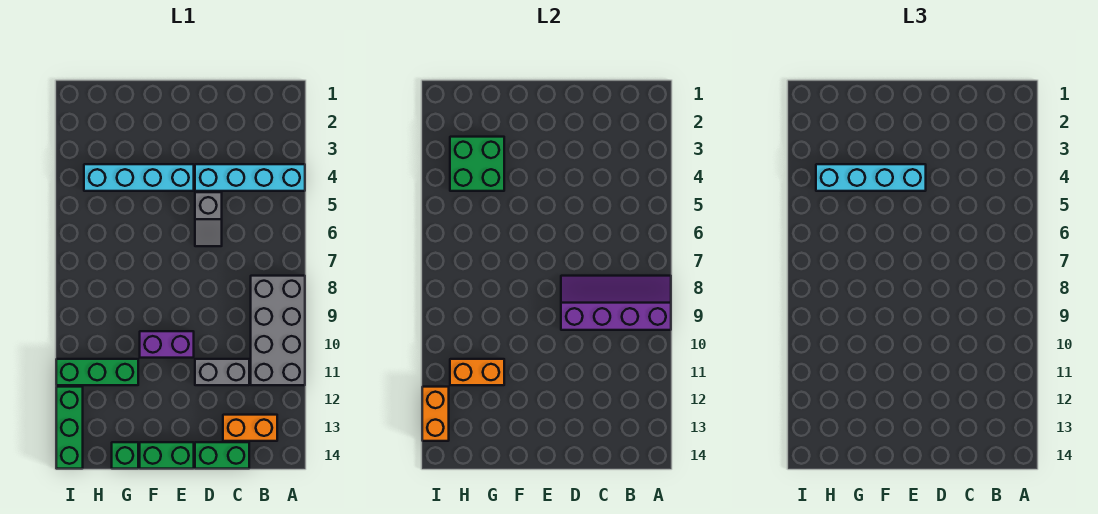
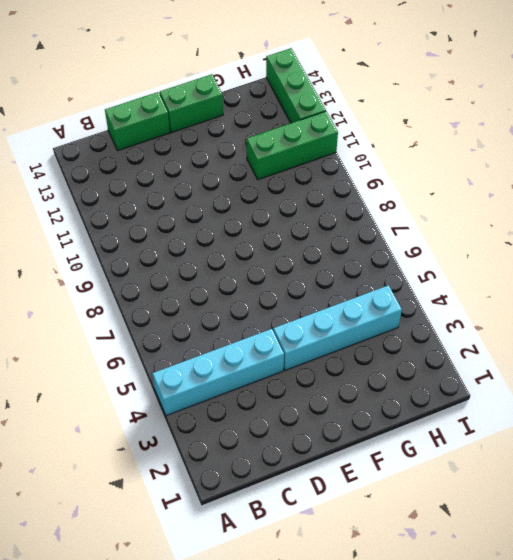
none -> grey brick A8:B11 level 1
none -> orange brick B13:C13 level 1
none -> grey brick C11:D11 level 1

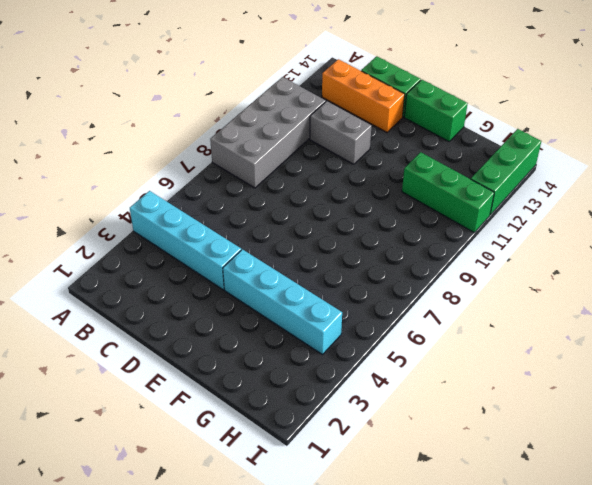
orange brick B13:D13 level 1 -> orange brick B13:C13 level 1
none -> grey slope D5:D6 level 1 top 5
none -> purple brick E10:F10 level 1
none -> green brick G14 level 1

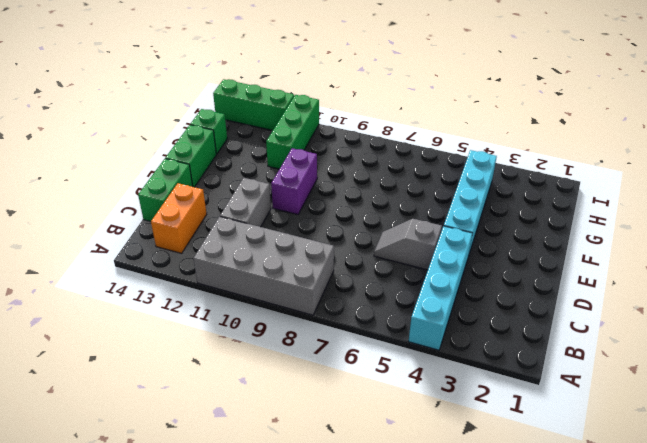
none -> purple slope A8:D9 level 2 top 9
none -> green brick G3:H4 level 2
none -> orange brick G11:H11 level 2

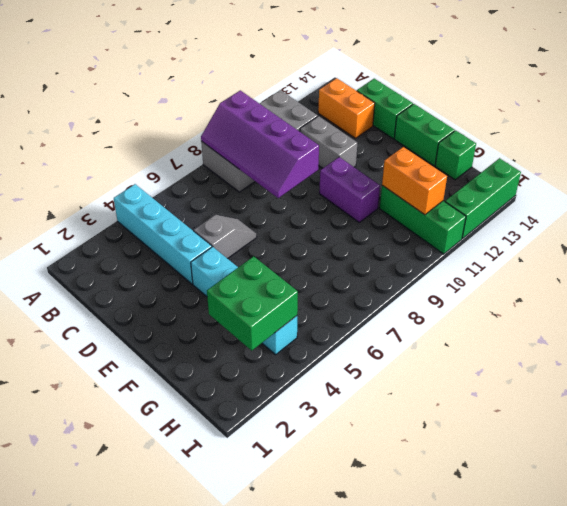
none -> orange brick I12:I13 level 2
none -> cyan brick E4:H4 level 3

